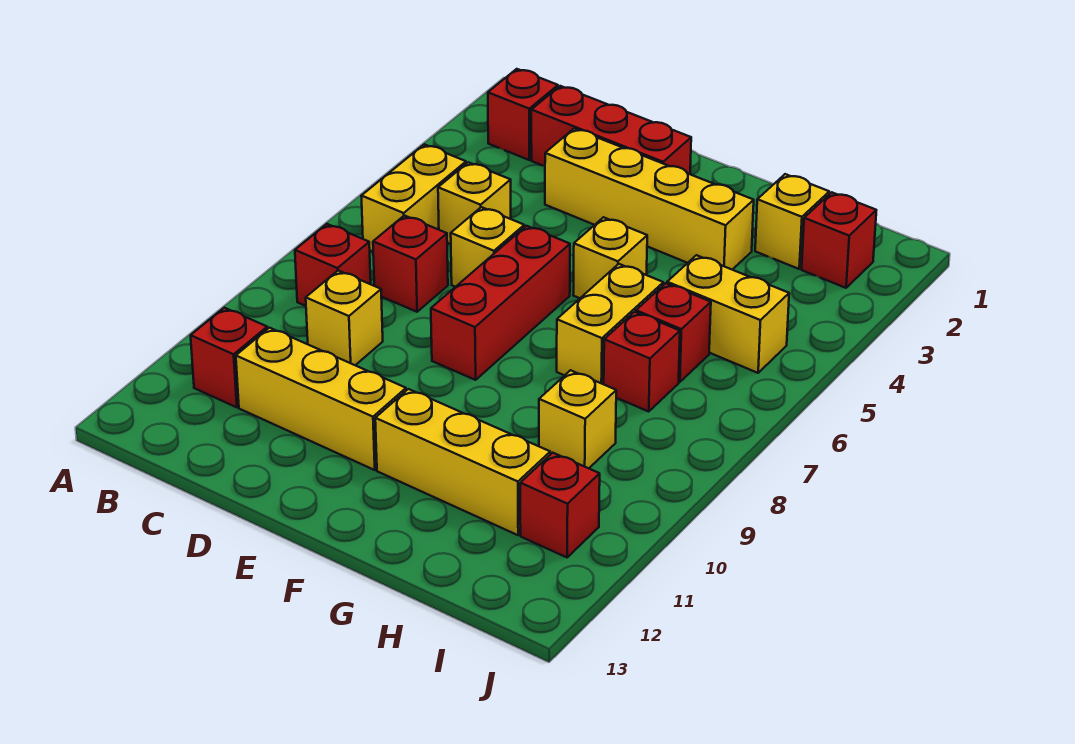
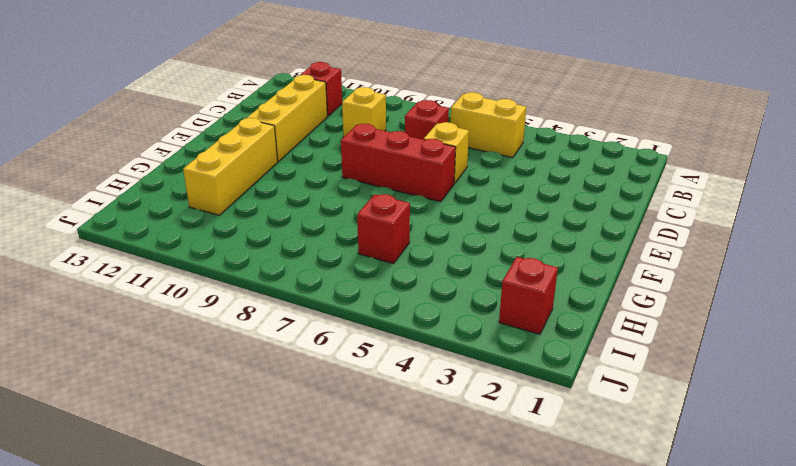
none -> red brick B2 level 1
none -> red brick B8 level 1
none -> red brick C2:E2 level 1

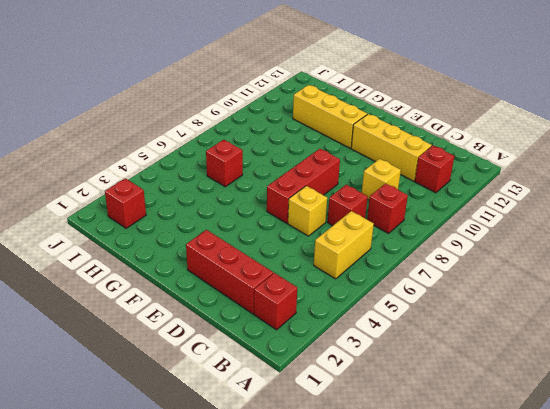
none -> yellow brick C5 level 1
none -> yellow brick D3:G3 level 1
none -> yellow brick F5 level 1

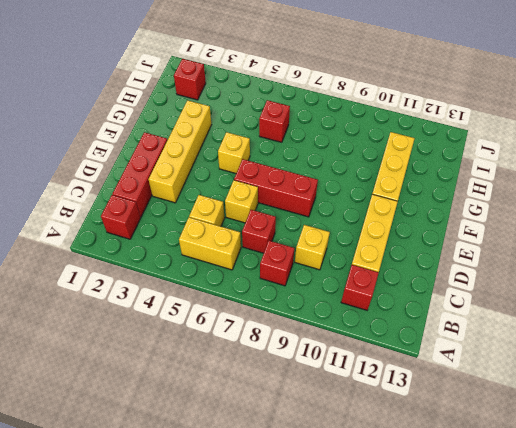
none -> yellow brick G6:G7 level 1
none -> yellow brick H2 level 1
none -> yellow brick H5:I5 level 1

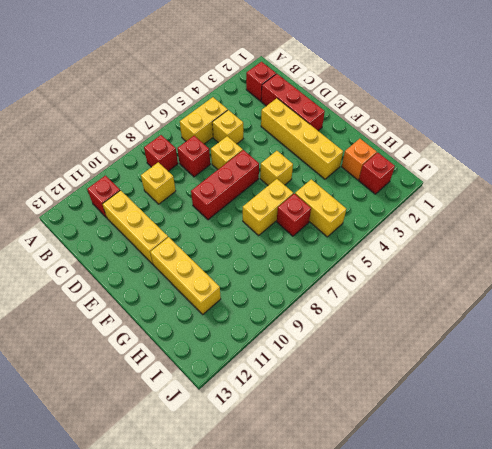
orange brick H2 level 1 -> yellow brick H2 level 1
none -> red brick H7 level 1
none -> yellow brick H9 level 1
none -> red brick I11 level 1

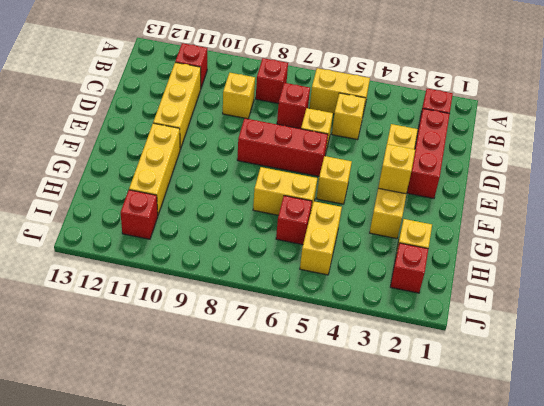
yellow brick F3 level 2 -> yellow brick H9 level 1
none -> red brick H7 level 1

